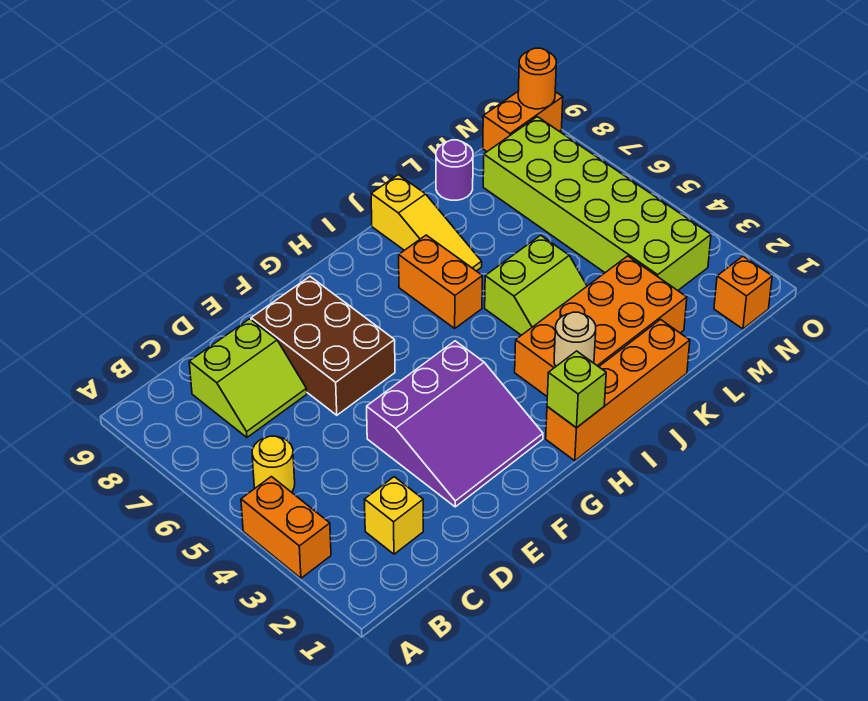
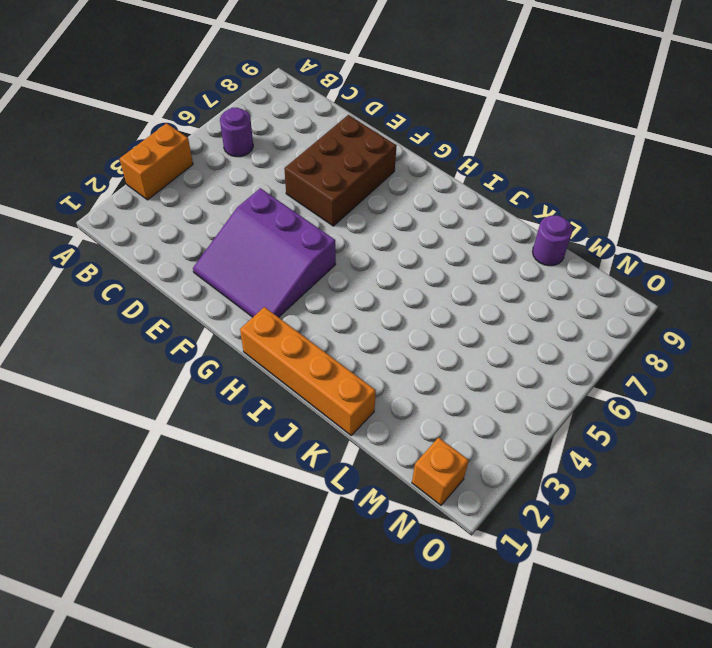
purple round brick B6 level 1 -> none
none -> yellow round brick B5 level 1
none -> yellow brick C2 level 1
none -> lime slope C7:D8 level 1 top 8

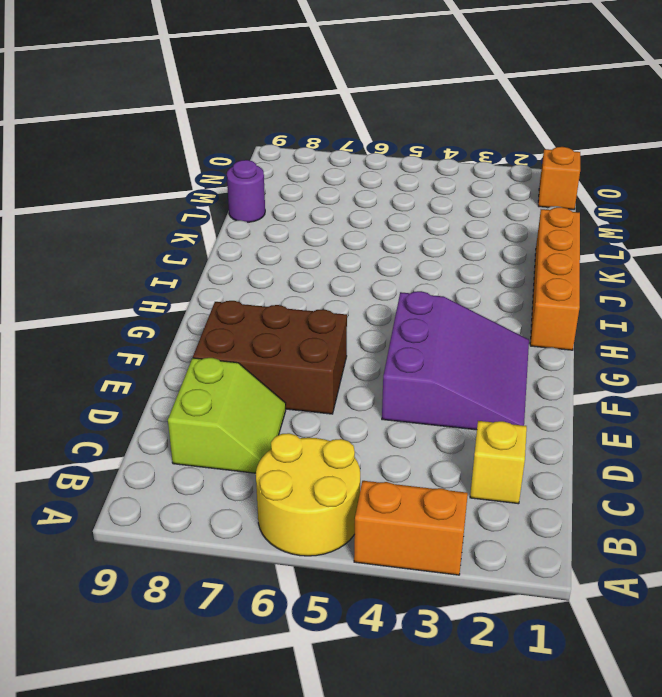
yellow round brick A5:B6 level 1 -> yellow round brick B5 level 1
none -> orange brick I2:L3 level 1
none -> orange brick I6:I7 level 1
none -> lime slope J4:K5 level 1 top 5

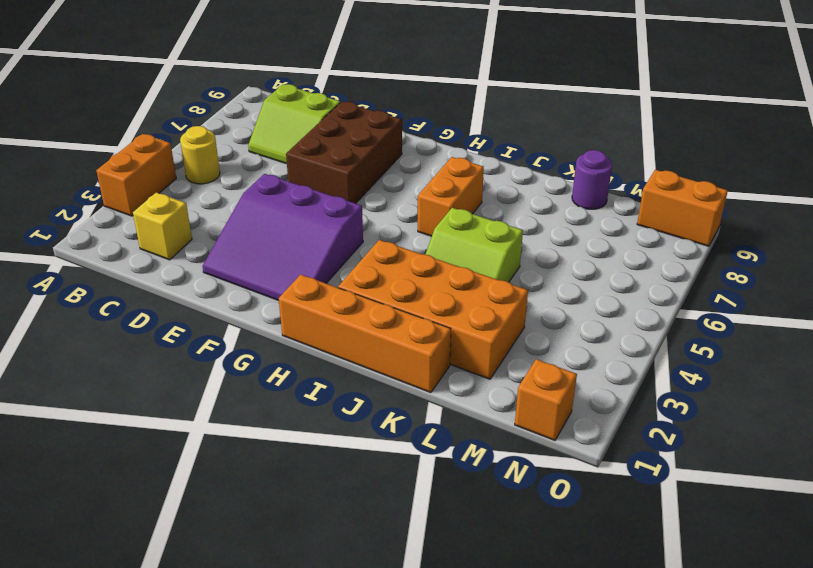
none -> yellow slope J7:J9 level 1 top 9
none -> lime brick M3:N8 level 1
none -> lime brick H1 level 2

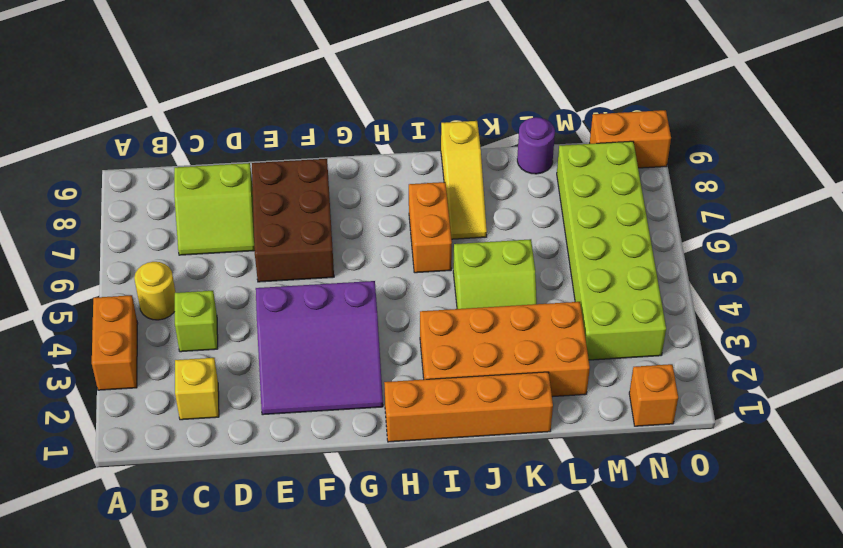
lime brick C4 level 1 -> lime brick H1 level 2
none -> tan round brick I2 level 2
none -> orange round brick O9 level 2

